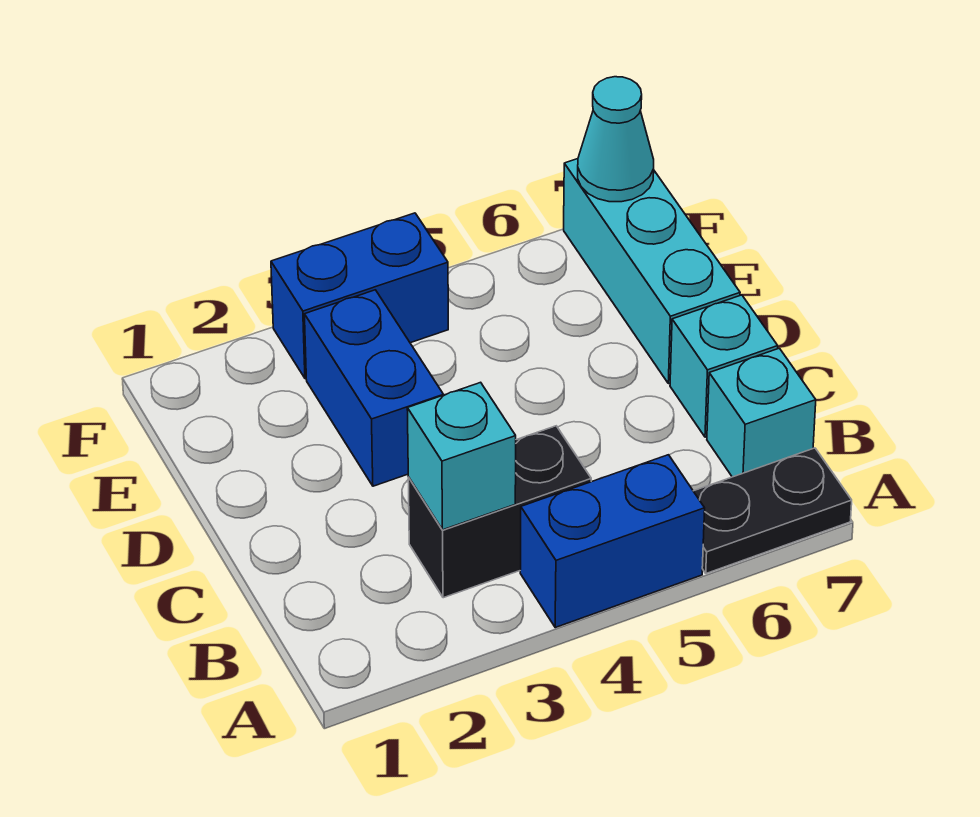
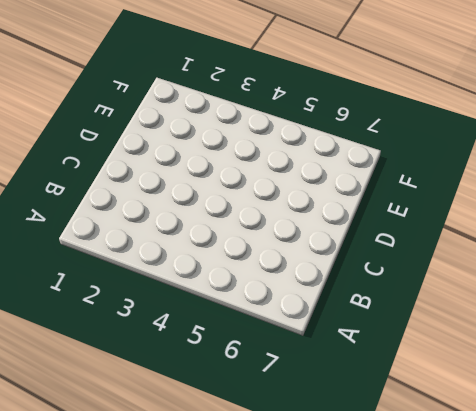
none -> blue brick A4:A5 level 1
none -> black plate A6:A7 level 1

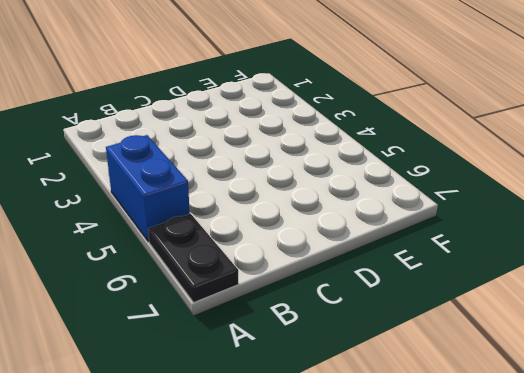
none -> black brick B3:B4 level 1
none -> cyan brick B7 level 1

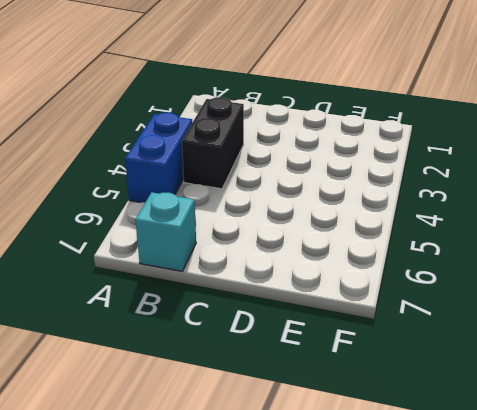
none -> black plate A6:A7 level 1
none -> cyan brick C7 level 1

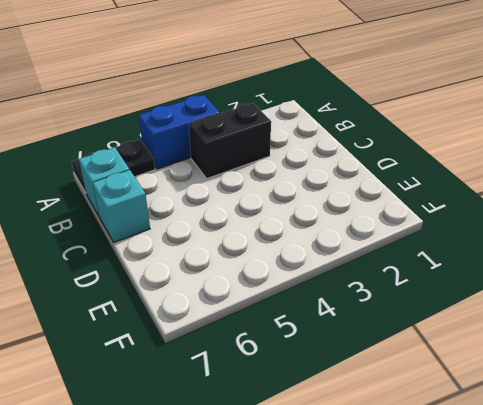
none -> blue brick D3:E3 level 1
none -> cyan brick D7:F7 level 1

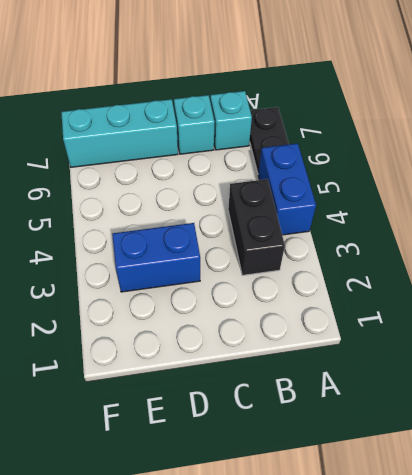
none -> blue brick F3:F4 level 1
none -> cyan brick B3 level 2

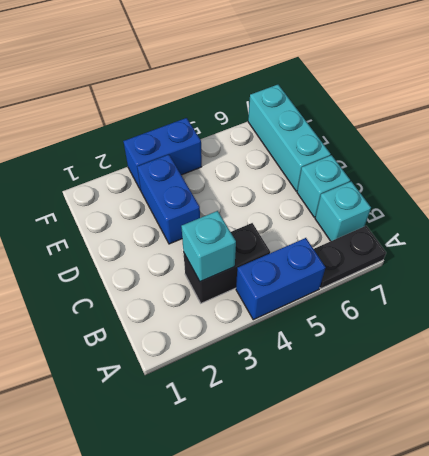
none -> cyan cone F7 level 2

